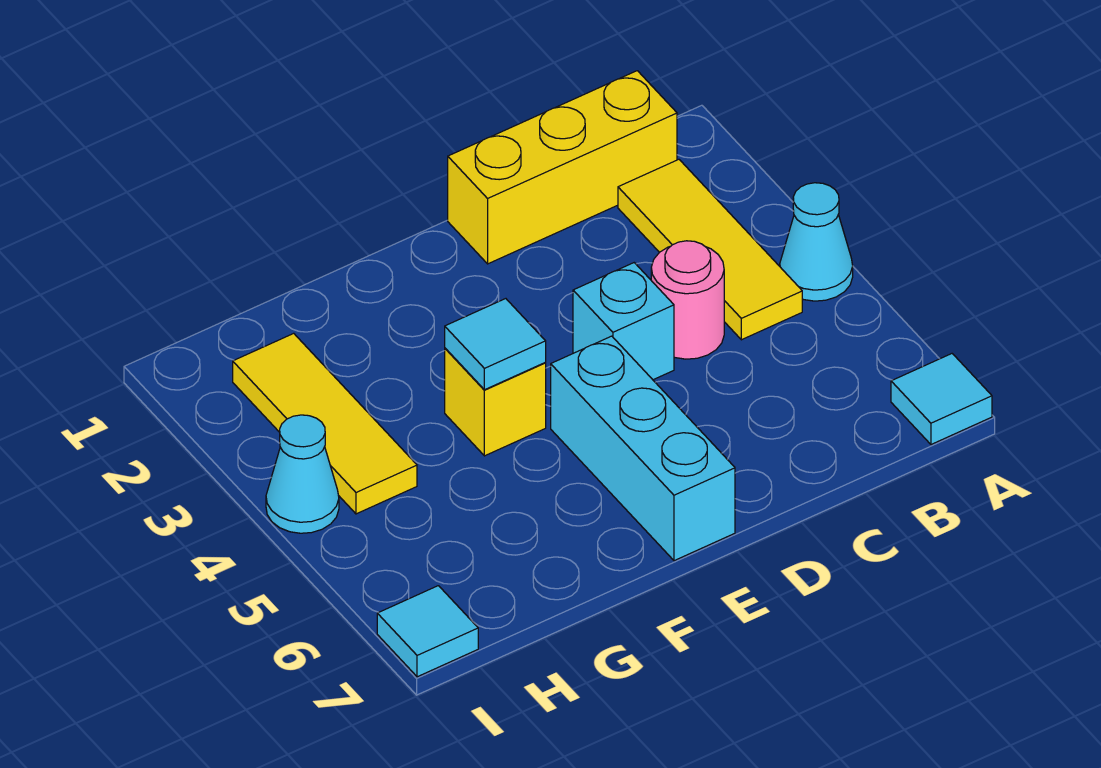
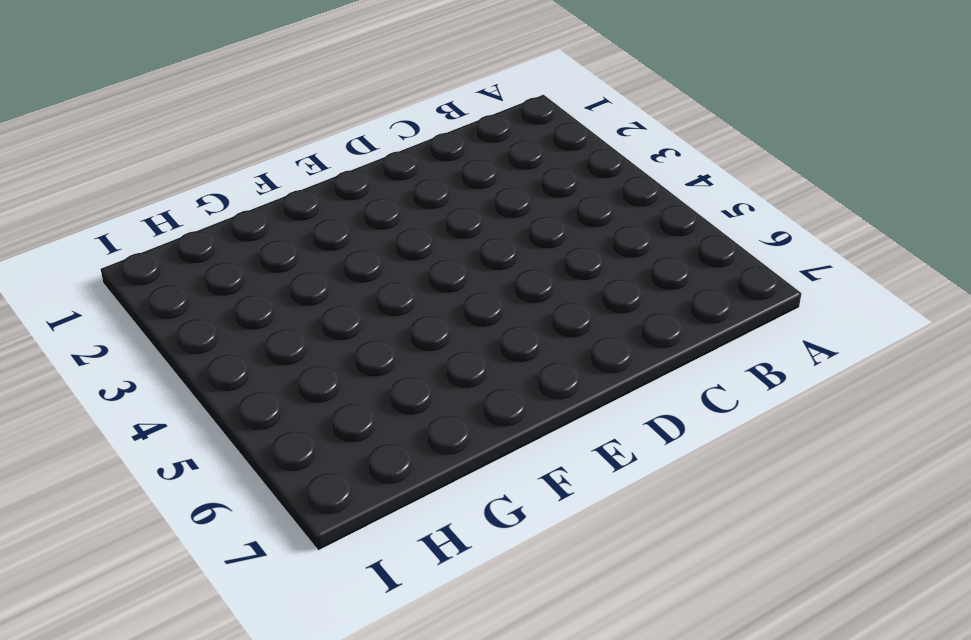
none -> cyan cone A4 level 1
none -> cyan tile A7 level 1
none -> yellow brick B1:D1 level 1

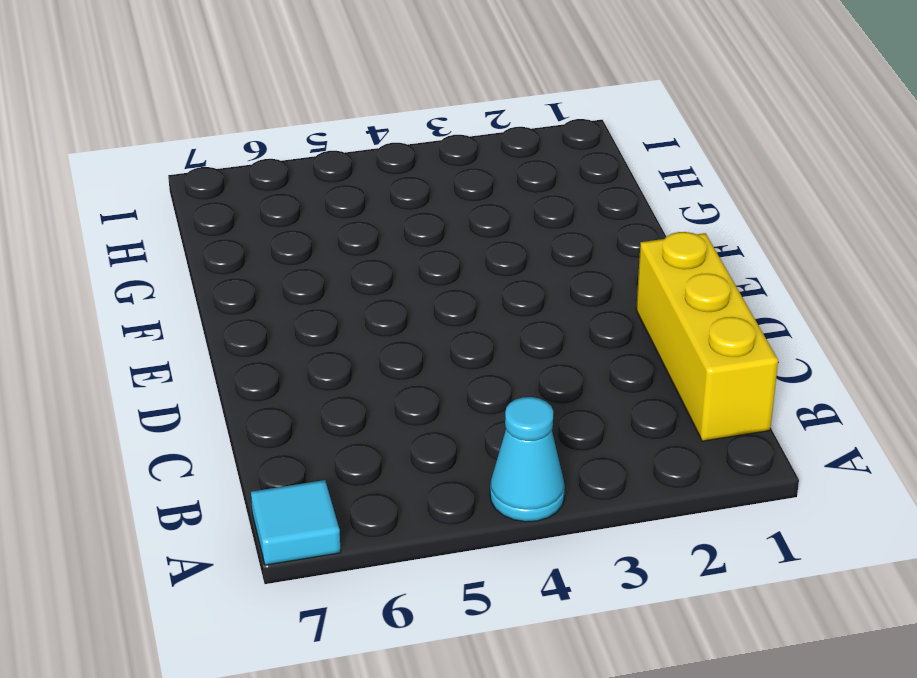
none -> yellow tile B2:B4 level 1
none -> pink round brick C4 level 1
none -> cyan brick D4 level 1

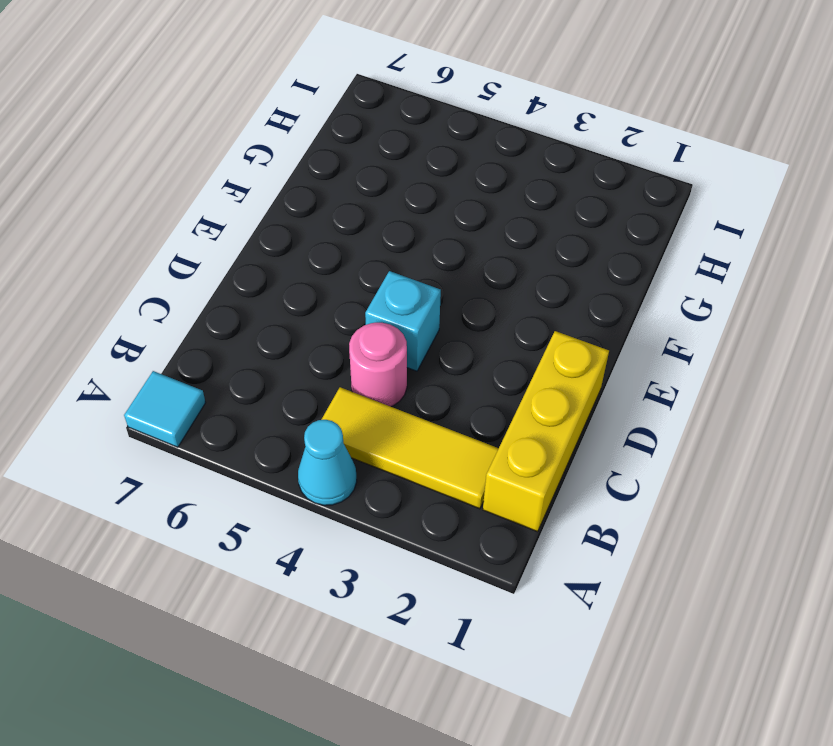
none -> cyan brick E5:E7 level 1
none -> yellow brick F4 level 1
none -> yellow tile H2:H4 level 1

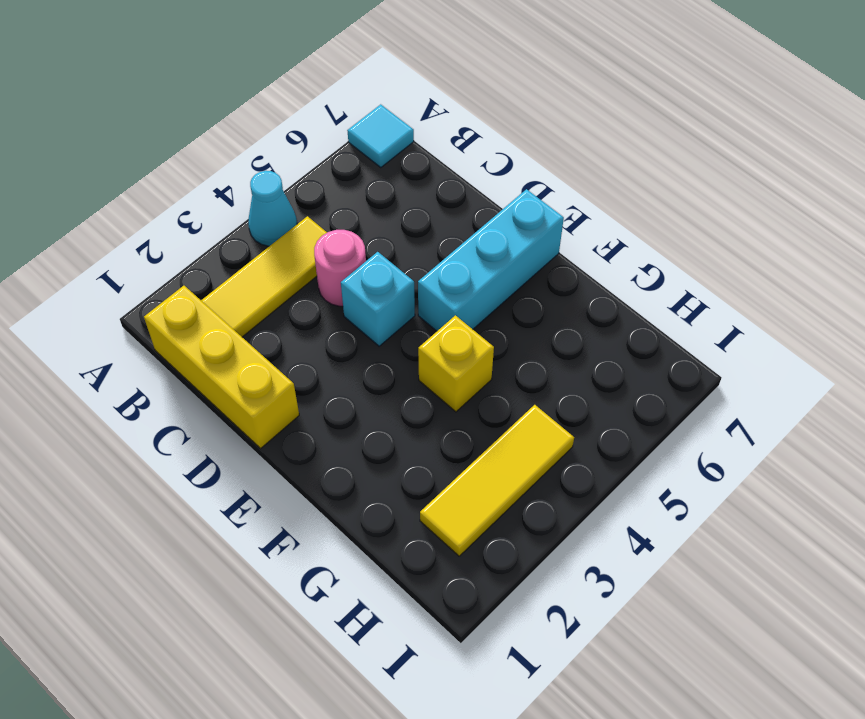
none -> cyan cone I4 level 1
none -> cyan tile I7 level 1
none -> cyan tile F4 level 2

